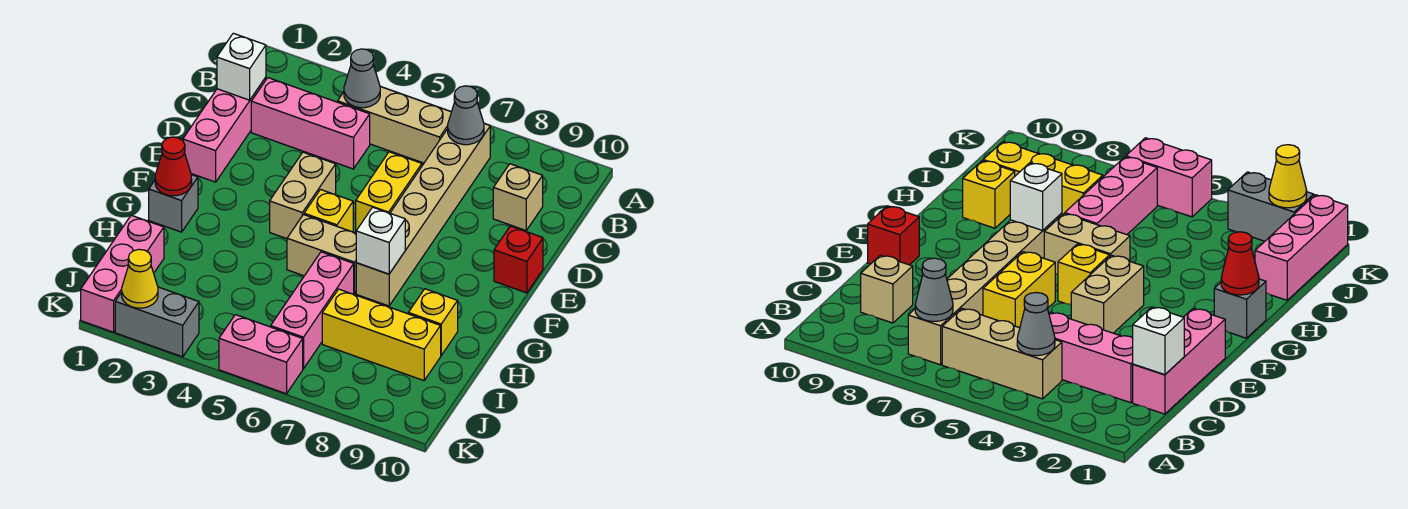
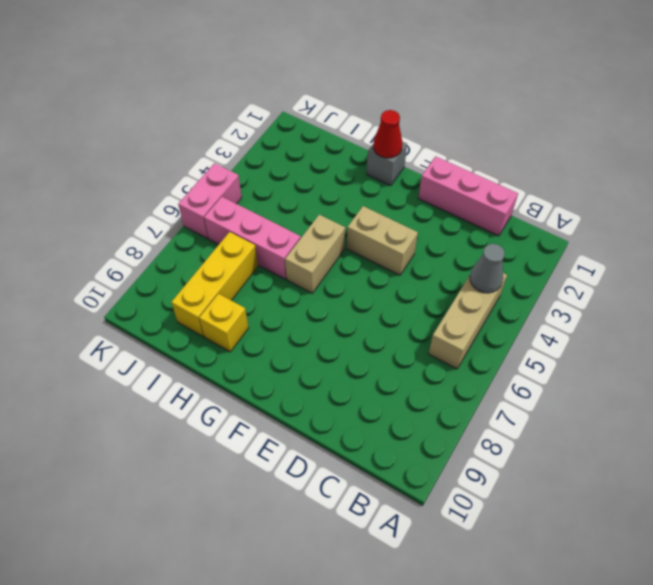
none -> tan brick B7:G7 level 1
none -> pink brick C2:C4 level 1
none -> tan brick C9 level 1

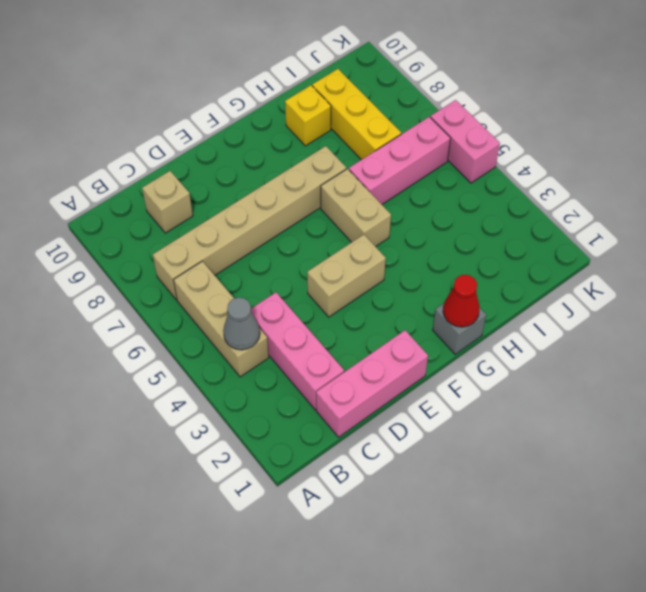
none -> yellow brick D6:E6 level 1
none -> red brick E10 level 1
none -> yellow brick F5 level 1

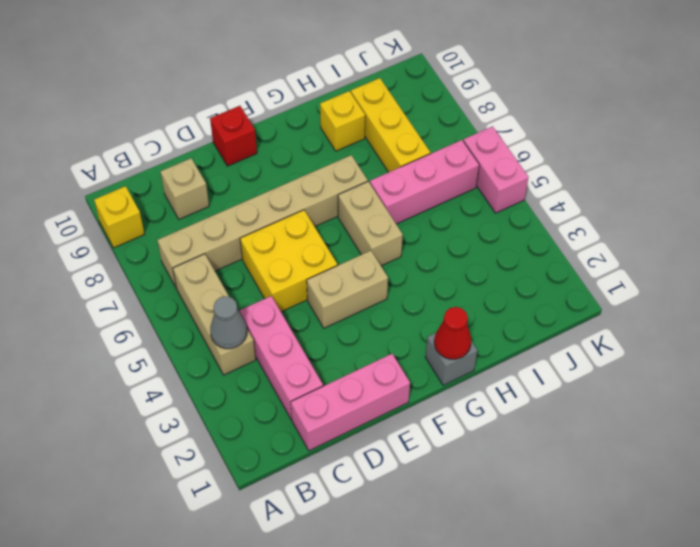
yellow brick A9 level 1 -> yellow brick F5 level 1
yellow brick D5:E6 level 1 -> yellow brick D6:E6 level 1
none -> pink brick I1:K1 level 1
none -> grey brick K2:K3 level 1
none -> grey cone B7 level 2

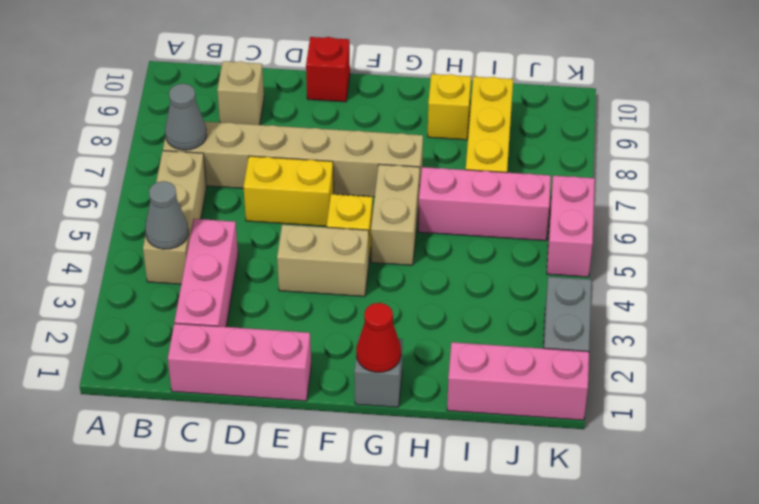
none -> white brick C1 level 2
none -> white brick G7 level 2
none -> yellow cone K2 level 2

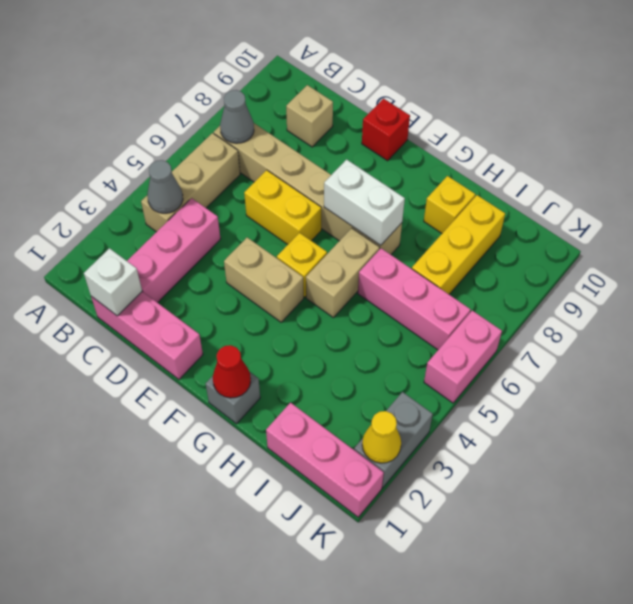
white brick F7:G7 level 2 -> white brick G7 level 2

